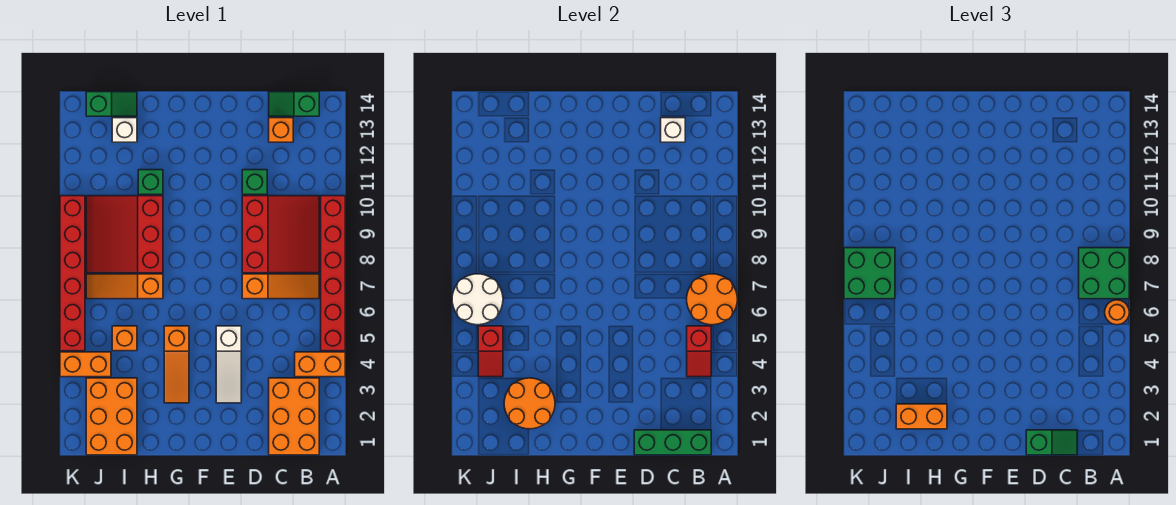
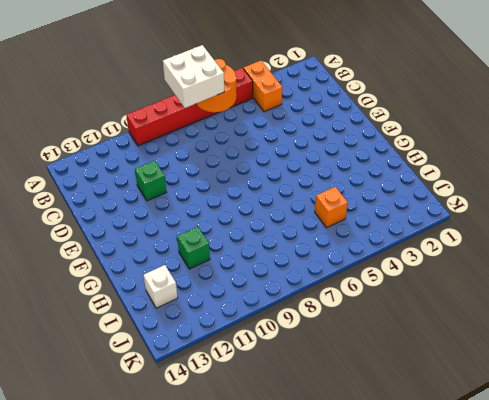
white brick A7:B8 level 3 -> green brick A7:B8 level 3
none -> orange brick B1:C3 level 1
none -> orange slope B7:D7 level 1 top D
none -> red slope B8:D10 level 1 top D
none -> green slope B14:C14 level 1 top B

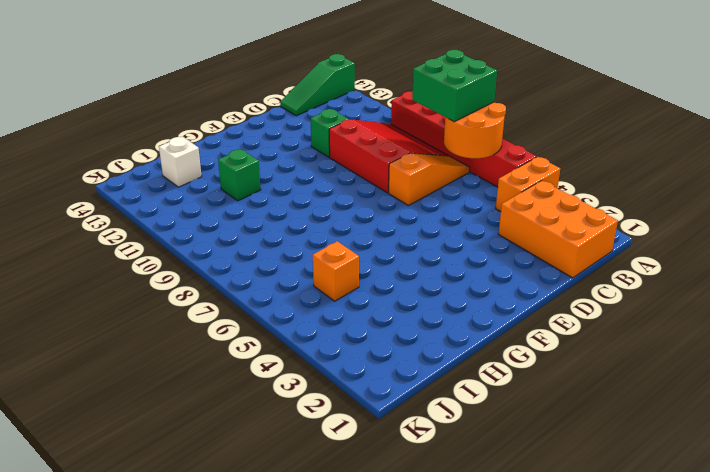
green slope A14:C14 level 1 top A -> green slope B14:C14 level 1 top B
none -> orange brick C13 level 1
none -> white slope E3:E5 level 1 top 5
none -> orange slope G3:G5 level 1 top 5
none -> orange slope H7:J7 level 1 top H

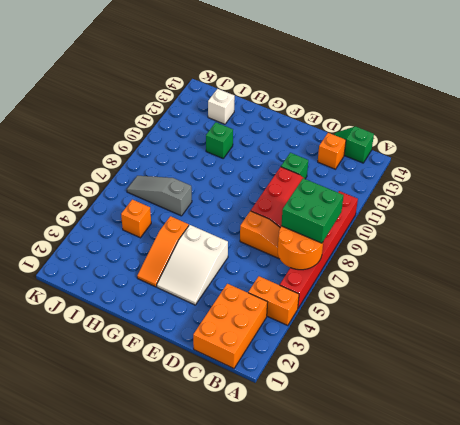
white slope E3:F5 level 1 top 5 -> white slope E3:E5 level 1 top 5
grey slope H7:J7 level 1 top H -> orange slope H7:J7 level 1 top H
none -> red slope H8:J10 level 1 top H
none -> orange brick I1:J3 level 1
none -> green slope I14:J14 level 1 top J
none -> orange brick J4:K4 level 1

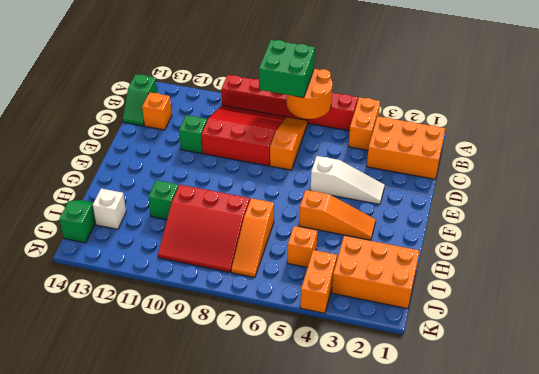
none -> red brick K5:K10 level 1
none -> green brick B1:D1 level 2
none -> red slope B4:B5 level 2 top 5
none -> white brick C13 level 2

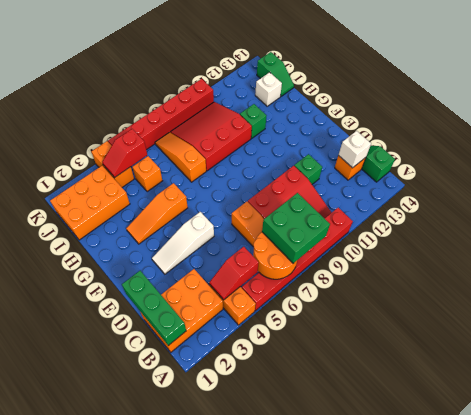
none -> orange round brick H2:I3 level 2
none -> white round brick J6:K7 level 2
none -> orange round brick A6 level 3
none -> green slope C1:D1 level 3 top D

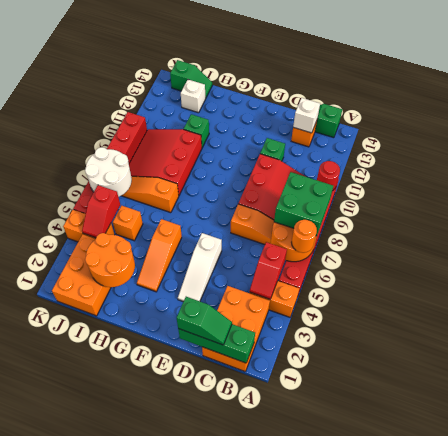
red round brick A10 level 2 -> none
none -> orange brick H2:I2 level 3
none -> green brick J7:K8 level 3

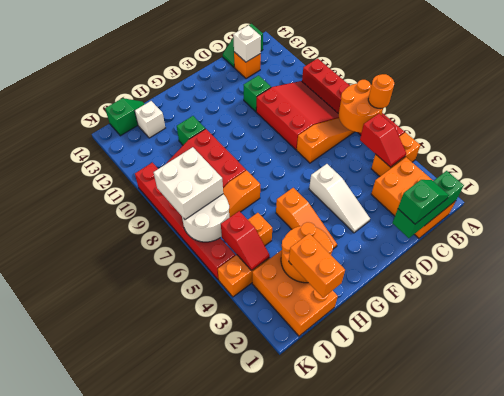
orange brick I1:I2 level 3 -> orange brick H2:I2 level 3
white brick J7:K8 level 3 -> green brick J7:K8 level 3
none -> green brick A7:B8 level 3

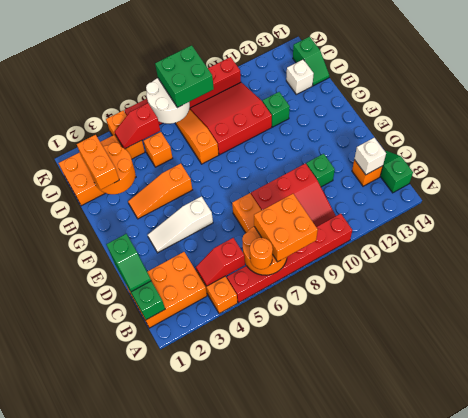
orange brick A7:B8 level 3 -> green brick A7:B8 level 3

